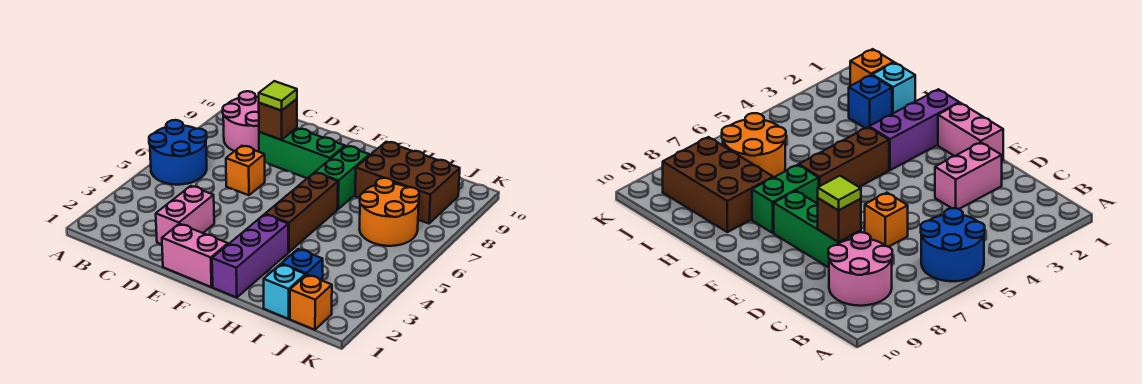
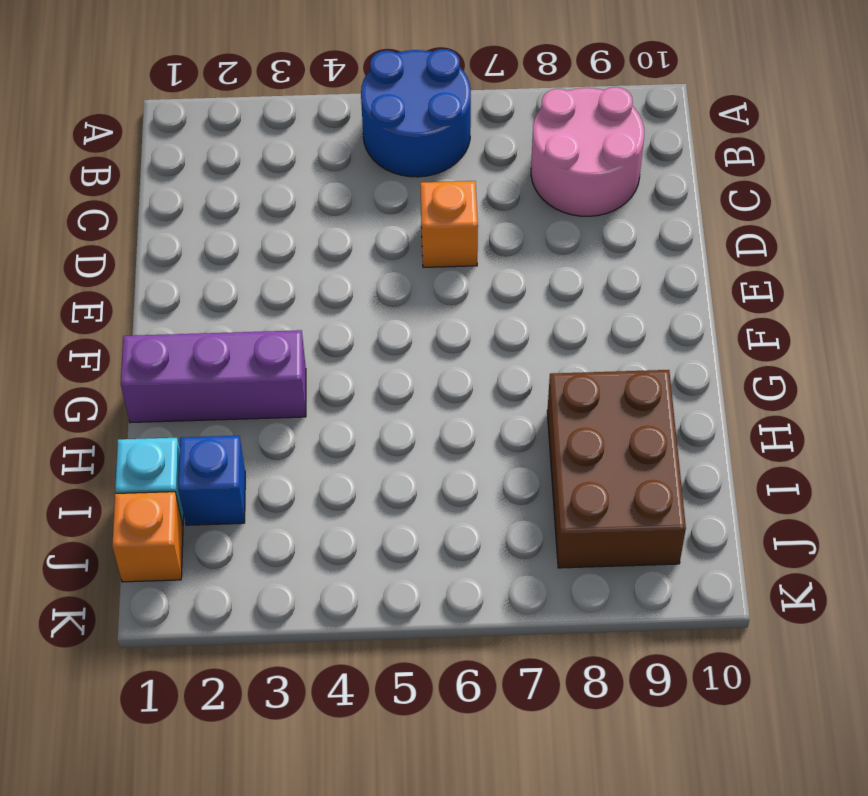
none -> pink brick D2:D3 level 1
none -> green brick D8:F8 level 1
none -> pink brick E1:F1 level 1

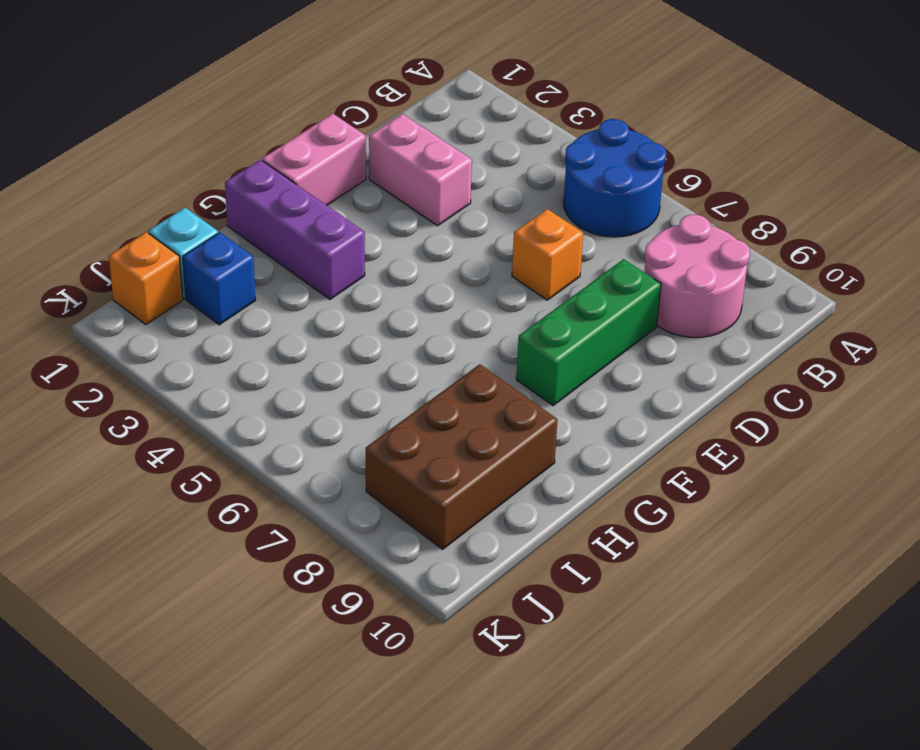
none -> brown brick G4:G6 level 1
none -> green brick G7:G8 level 1
none -> orange round brick I6:J7 level 1

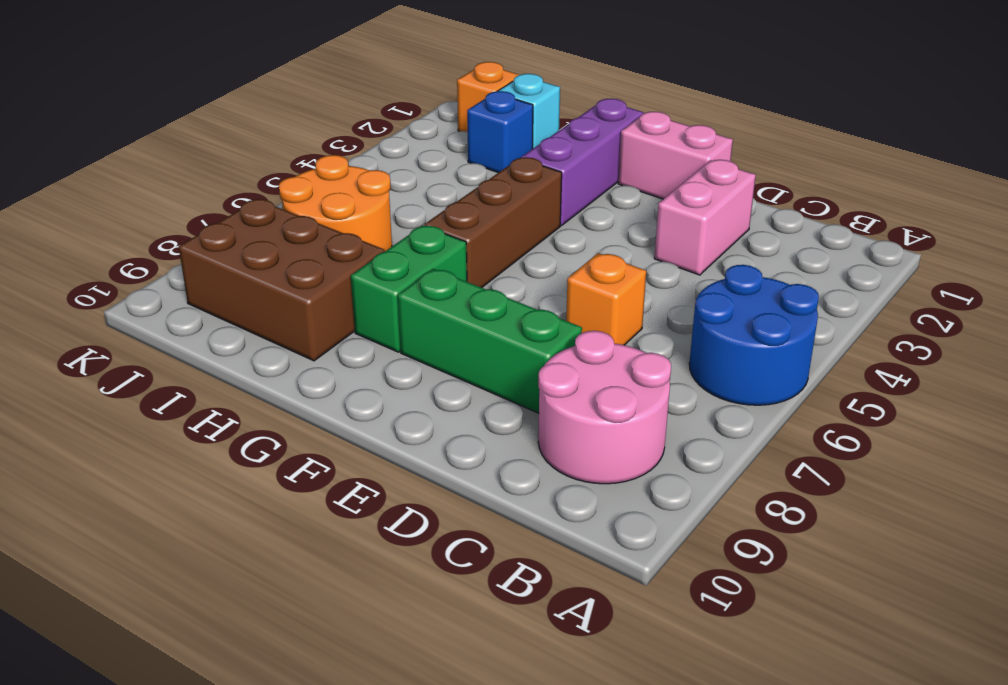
none -> brown brick D8 level 2
none -> lime tile D8 level 3

